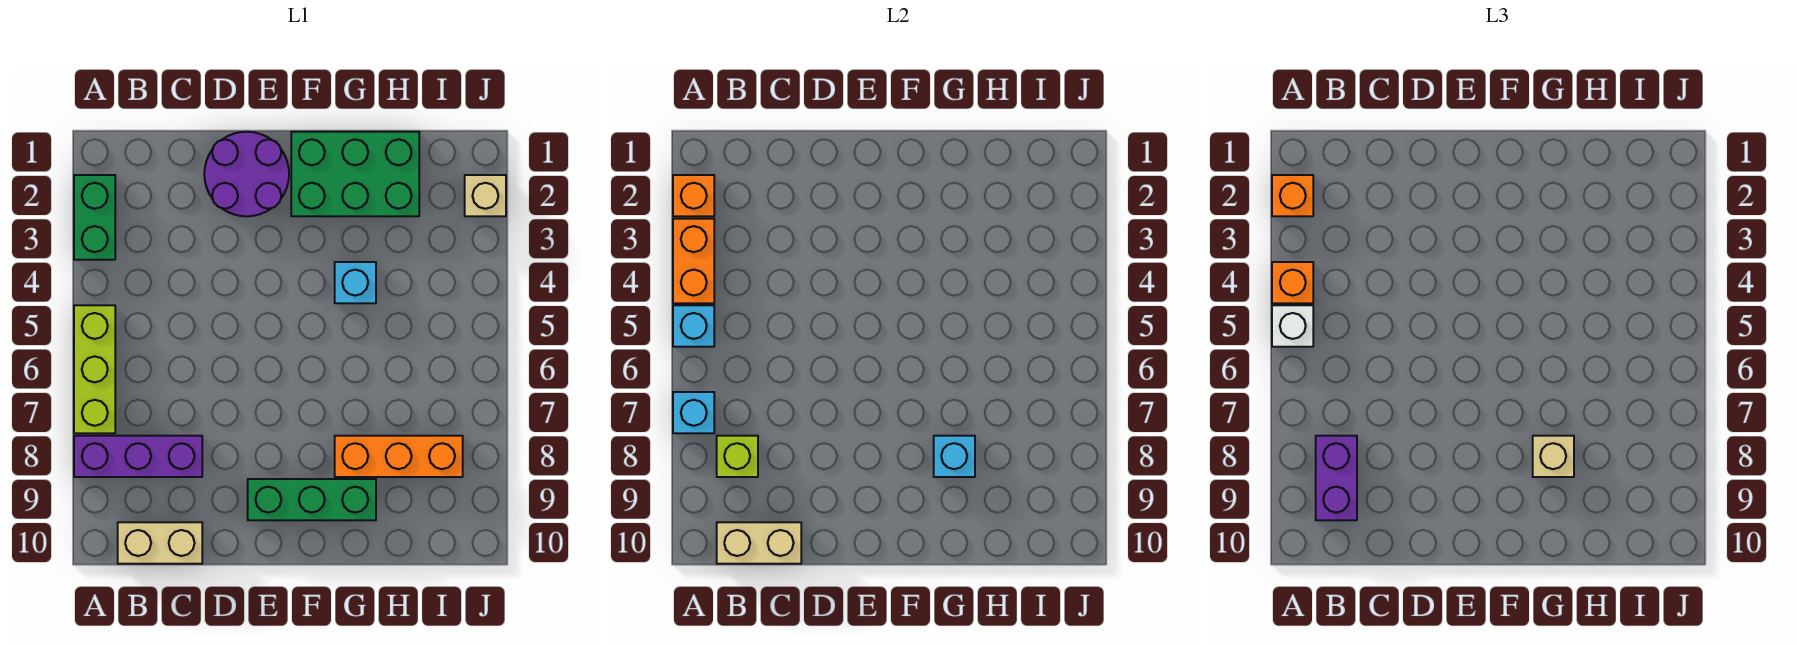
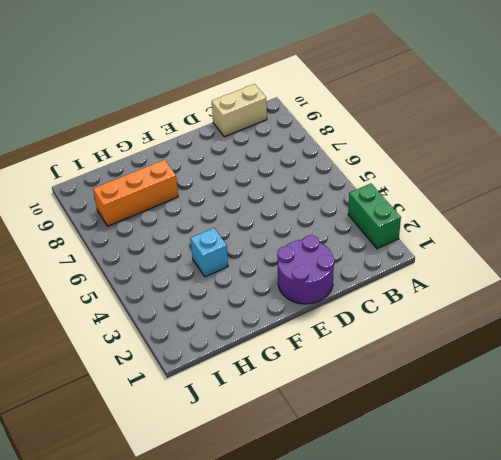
none -> lime brick A5:A7 level 1
none -> purple brick A8:C8 level 1
none -> green brick E9:G9 level 1

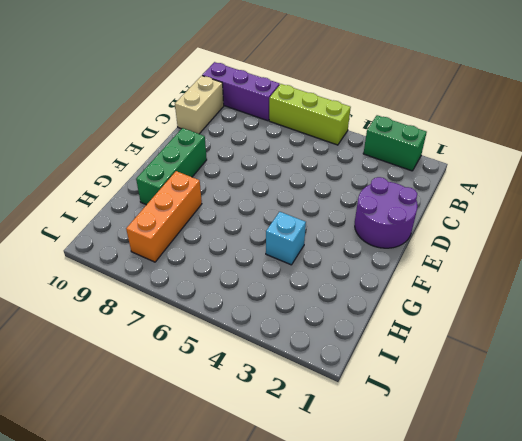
purple brick A8:A10 level 1 -> purple brick A8:C8 level 1
none -> green brick F1:H2 level 1
none -> tan brick J2 level 1
none -> orange brick A2 level 2

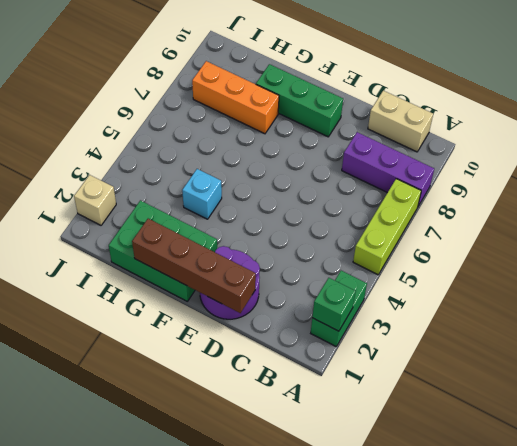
green brick A2 level 2 -> orange brick A2 level 2
brown brick D1:G1 level 2 -> none
none -> orange brick A3:A4 level 2
none -> cyan brick A5 level 2
none -> cyan brick A7 level 2

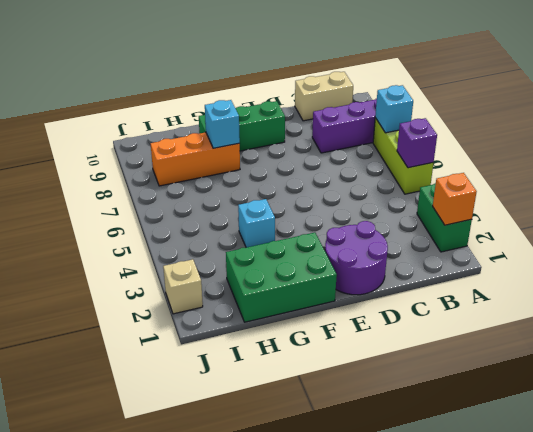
purple brick A5 level 2 -> cyan brick A5 level 2
none -> orange brick A3:A4 level 2
none -> lime brick B8 level 2
none -> tan brick B10:C10 level 2

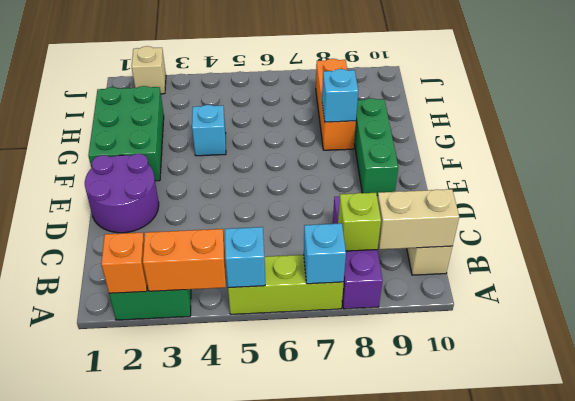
tan brick B9:B10 level 2 -> tan brick B10:C10 level 2
none -> orange brick A2 level 3
none -> orange brick A4 level 3
none -> white brick A5 level 3

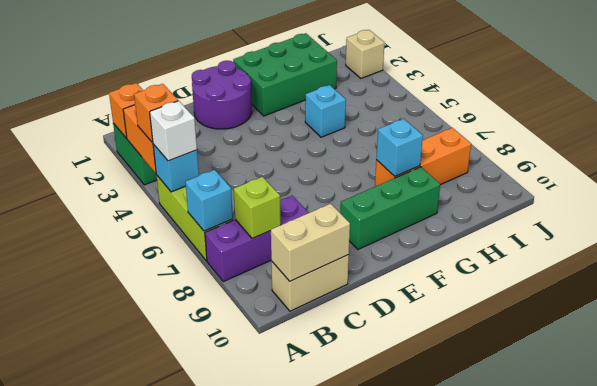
none -> orange brick A2 level 3
none -> purple brick B8:B9 level 3
none -> tan brick G8 level 3

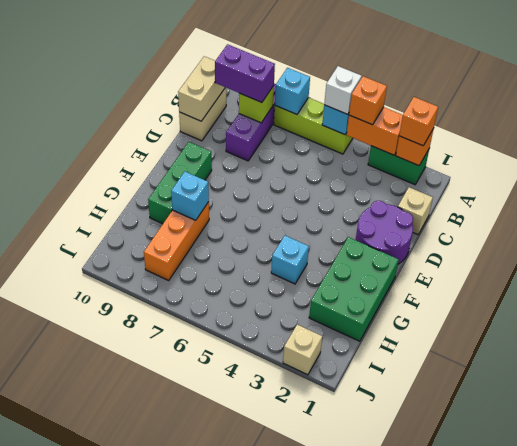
tan brick C1 level 1 -> tan brick G8 level 3

